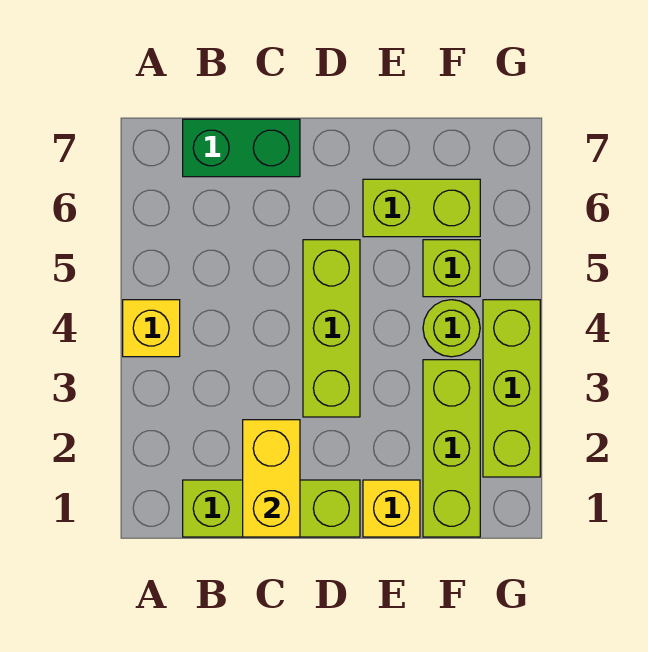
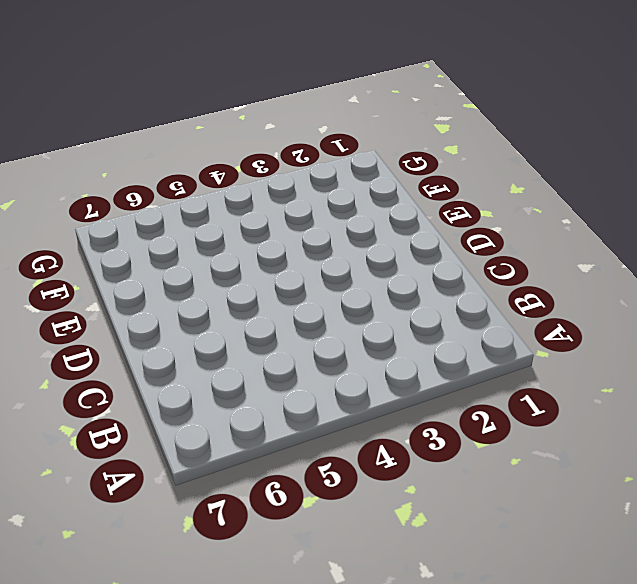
none -> yellow brick A4 level 1
none -> lime brick B1:D1 level 1

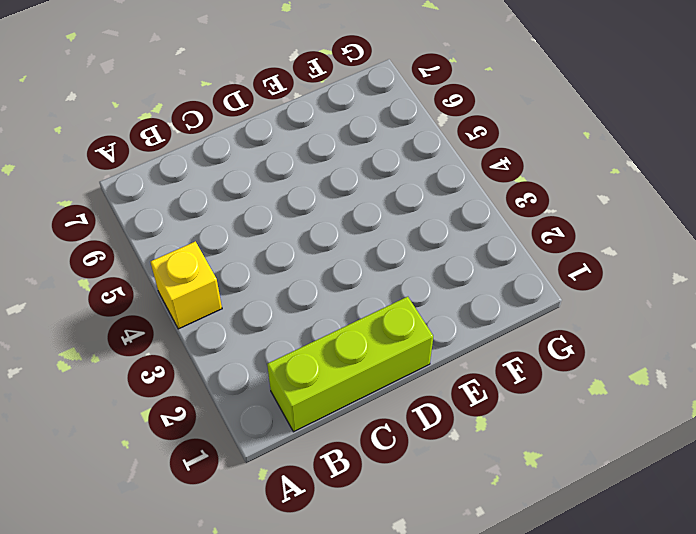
none -> green brick B7:C7 level 1
none -> lime brick D3:D5 level 1

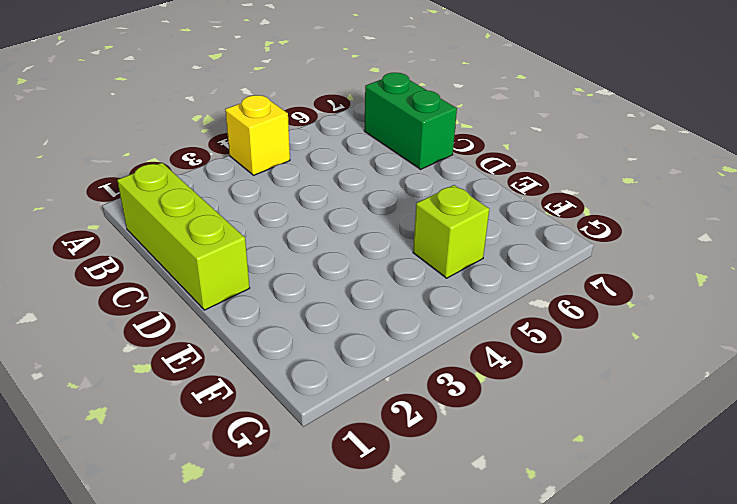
none -> lime brick D3:D5 level 1
none -> yellow brick E1 level 1

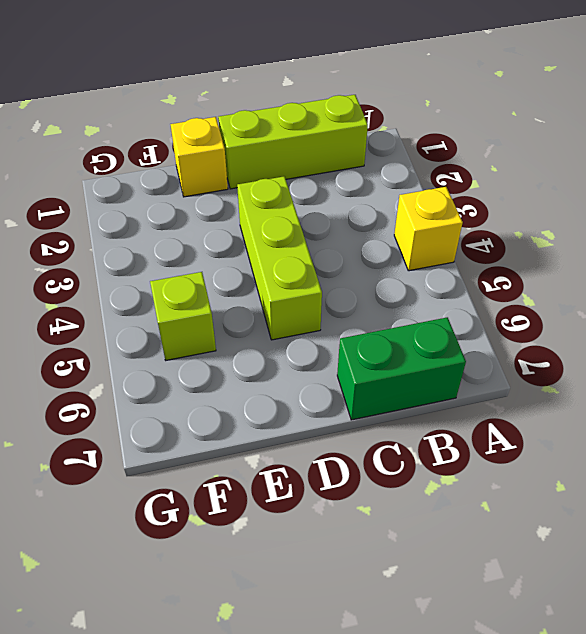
none -> lime brick E6:F6 level 1
none -> lime brick F1:F3 level 1

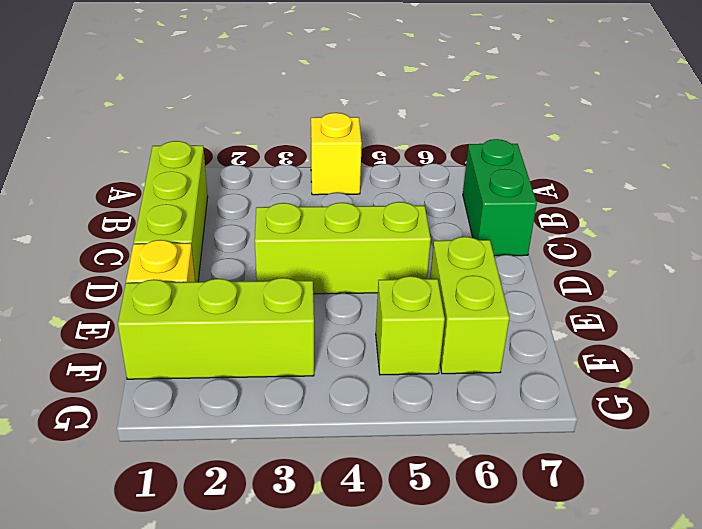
none -> lime round brick F4 level 1
none -> lime brick G2:G4 level 1

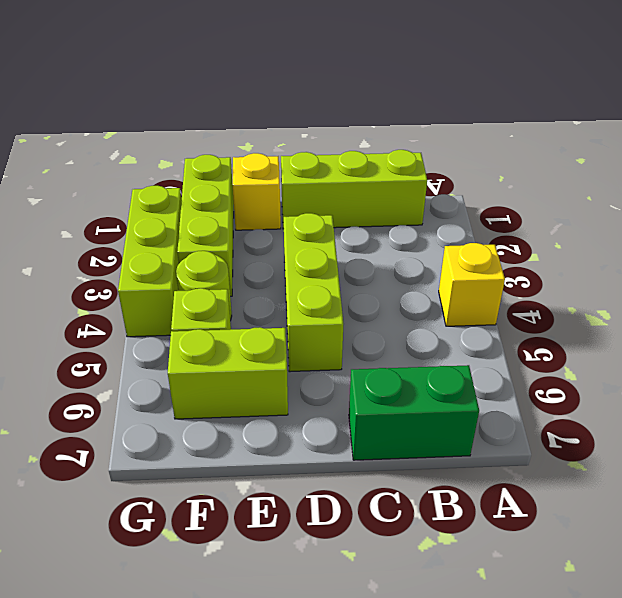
none -> yellow brick C1:C2 level 2

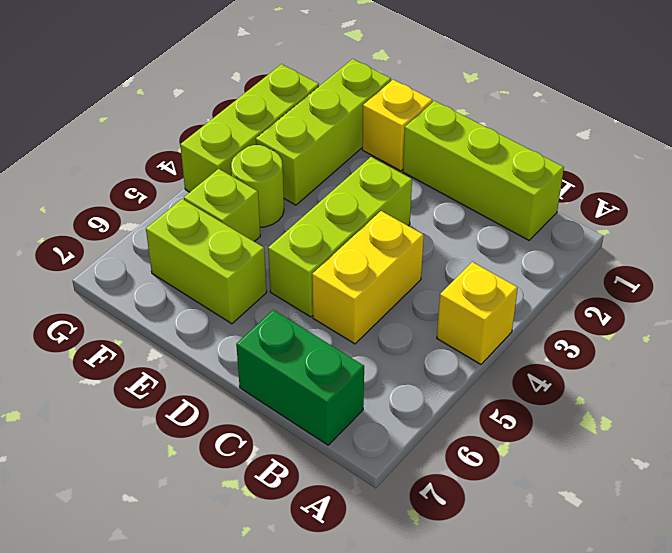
yellow brick C4:C5 level 1 -> yellow brick C1:C2 level 2

